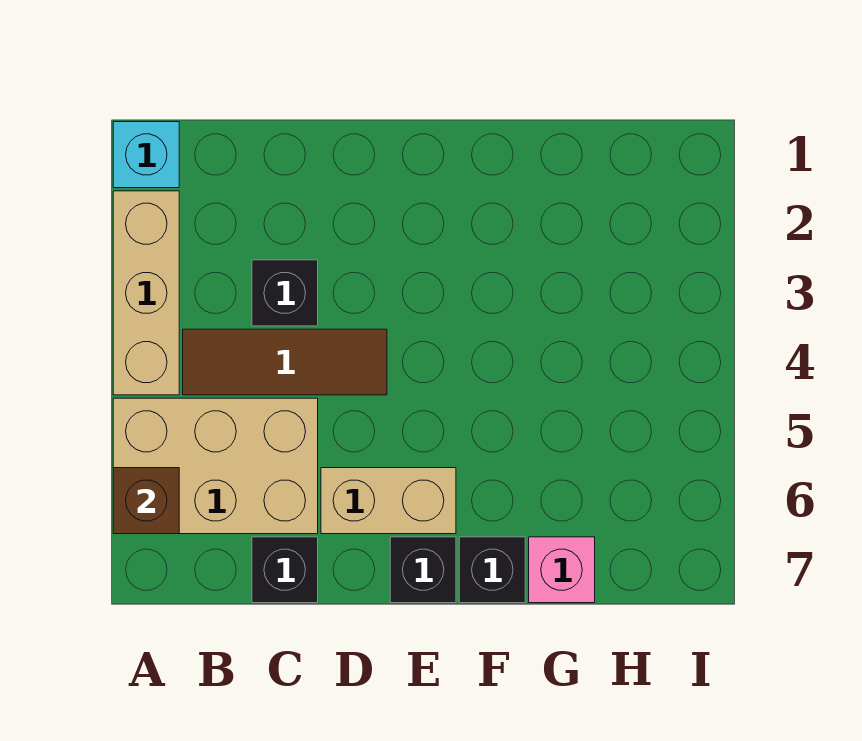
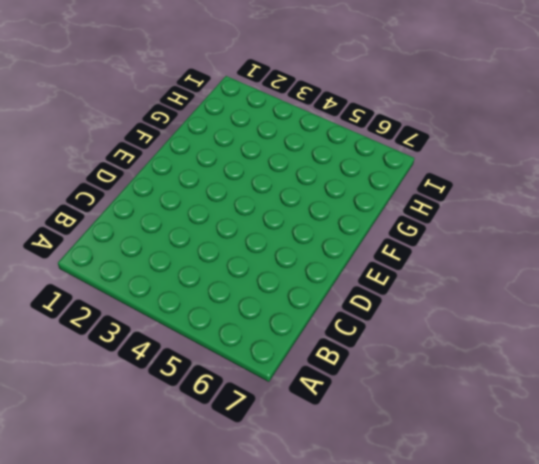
none -> cyan brick A1 level 1
none -> tan brick A2:A4 level 1

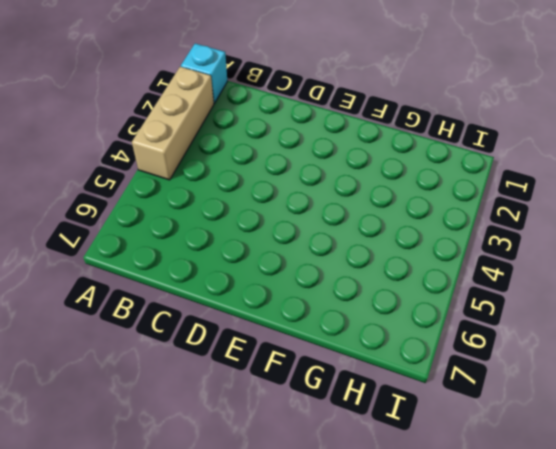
none -> tan brick A5:C6 level 1
none -> brown tile B4:D4 level 1

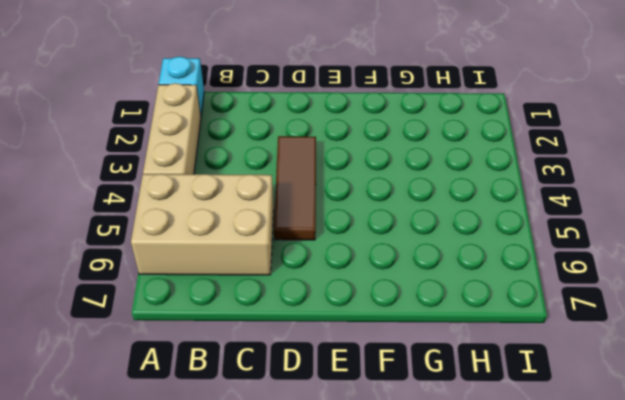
brown tile D3:D5 level 1 -> brown tile B4:D4 level 1
none -> black brick C3 level 1
none -> black brick C7 level 1

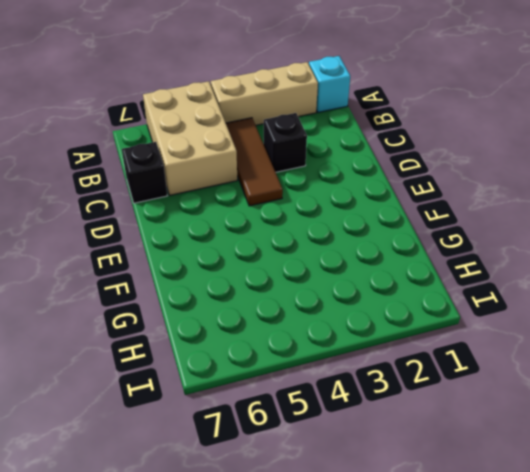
none -> tan brick D6:E6 level 1
none -> black brick E7 level 1

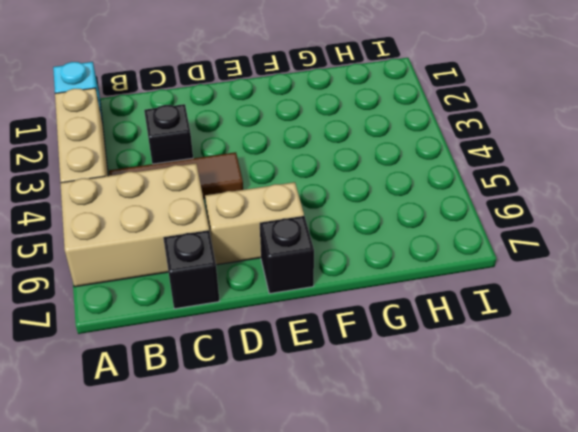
none -> black brick F7 level 1
none -> pink brick G7 level 1

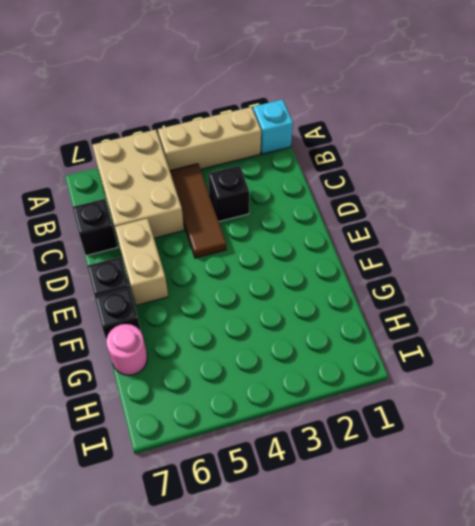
pink round brick G7 level 1 -> pink brick G7 level 1
none -> brown brick A6 level 2

